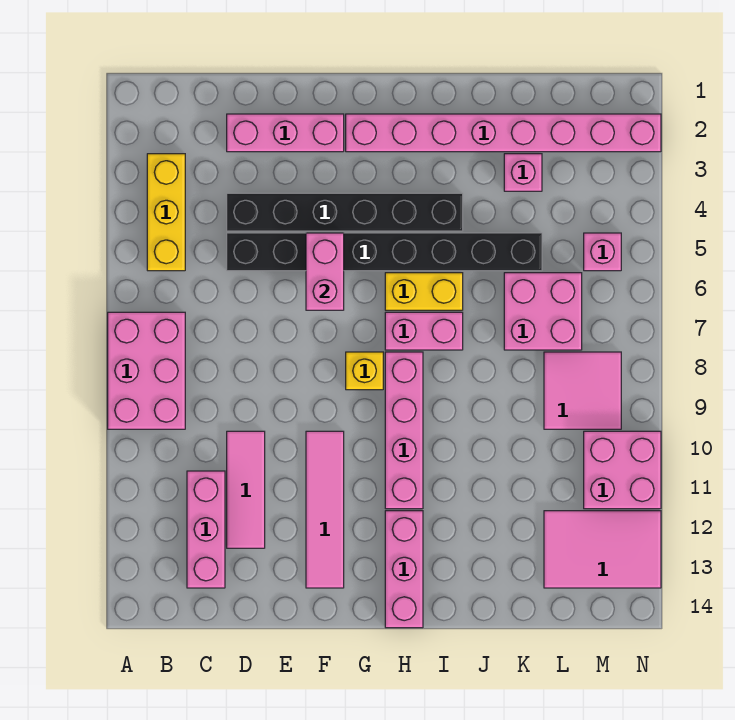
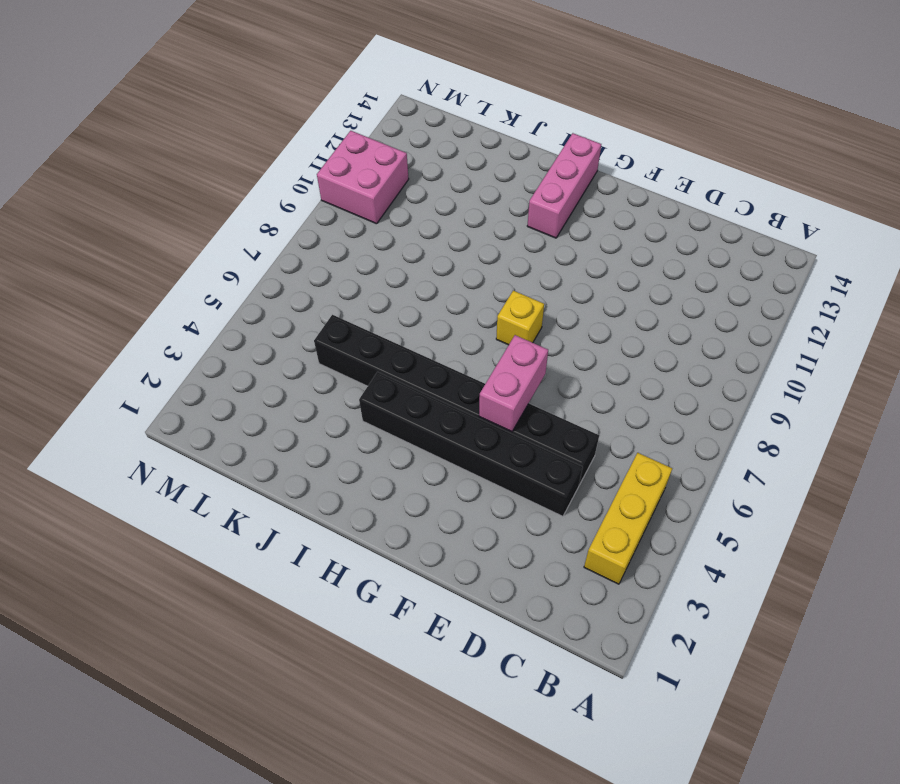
none -> pink brick A7:B9 level 1
none -> pink brick C11:C13 level 1
none -> pink brick D2:F2 level 1

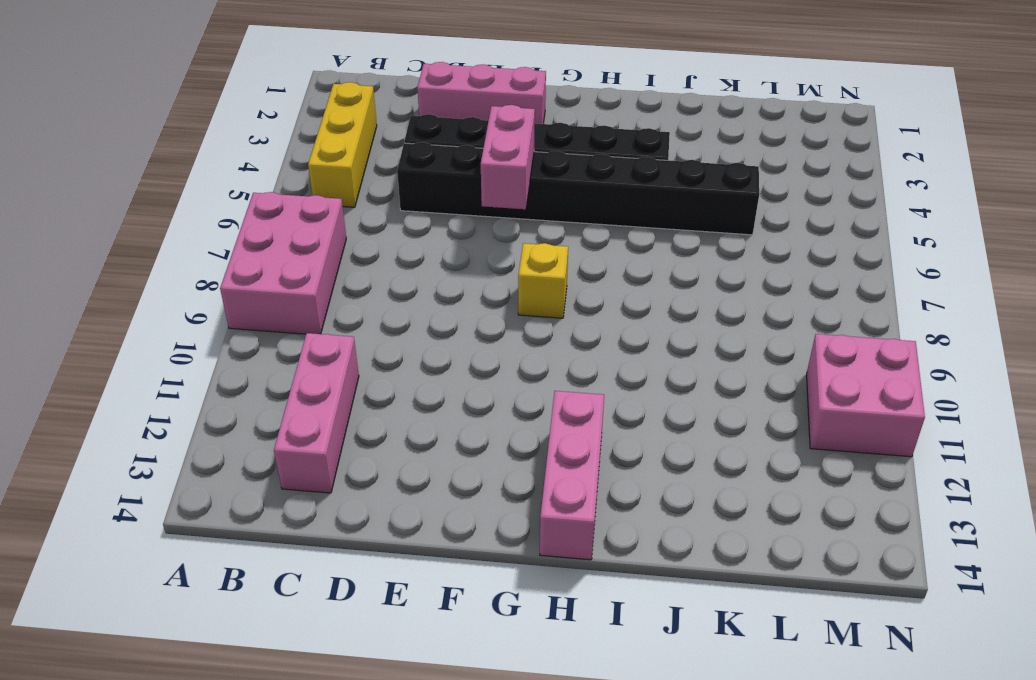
none -> pink tile D10:D12 level 1
none -> pink tile F10:F13 level 1
none -> pink brick G2:N2 level 1

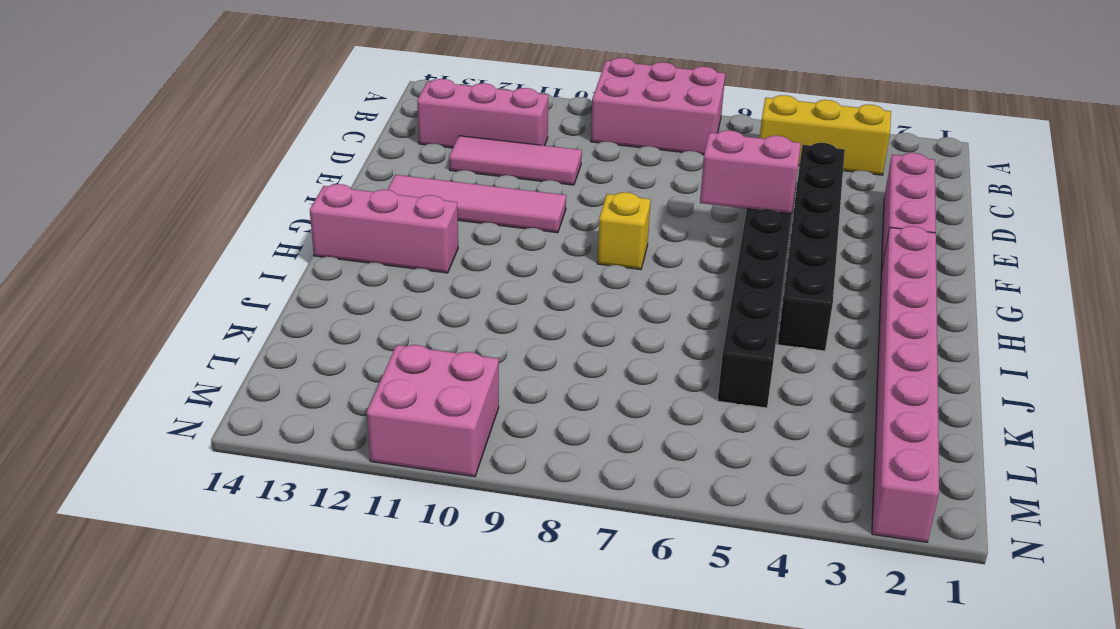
none -> yellow brick H6:I6 level 1
none -> pink brick H7:I7 level 1
none -> pink brick H8:H11 level 1

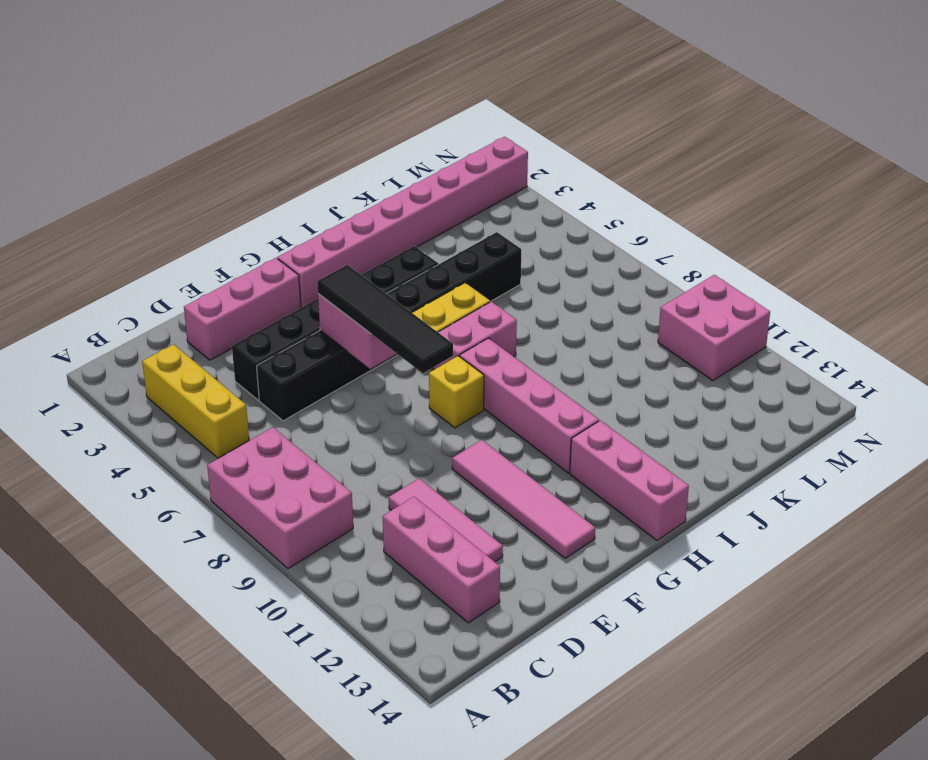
black tile F5:F8 level 3 -> none
none -> pink brick K3 level 1
none -> pink brick K6:L7 level 1
none -> pink tile L8:M9 level 1

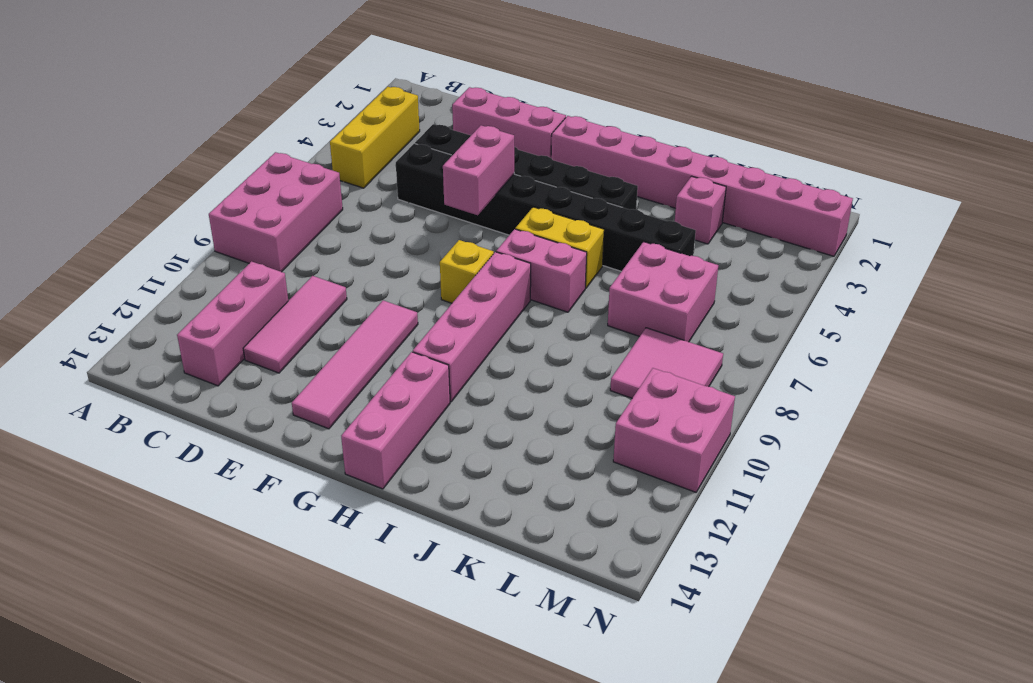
none -> pink tile L12:N13 level 1
none -> pink brick M5 level 1

